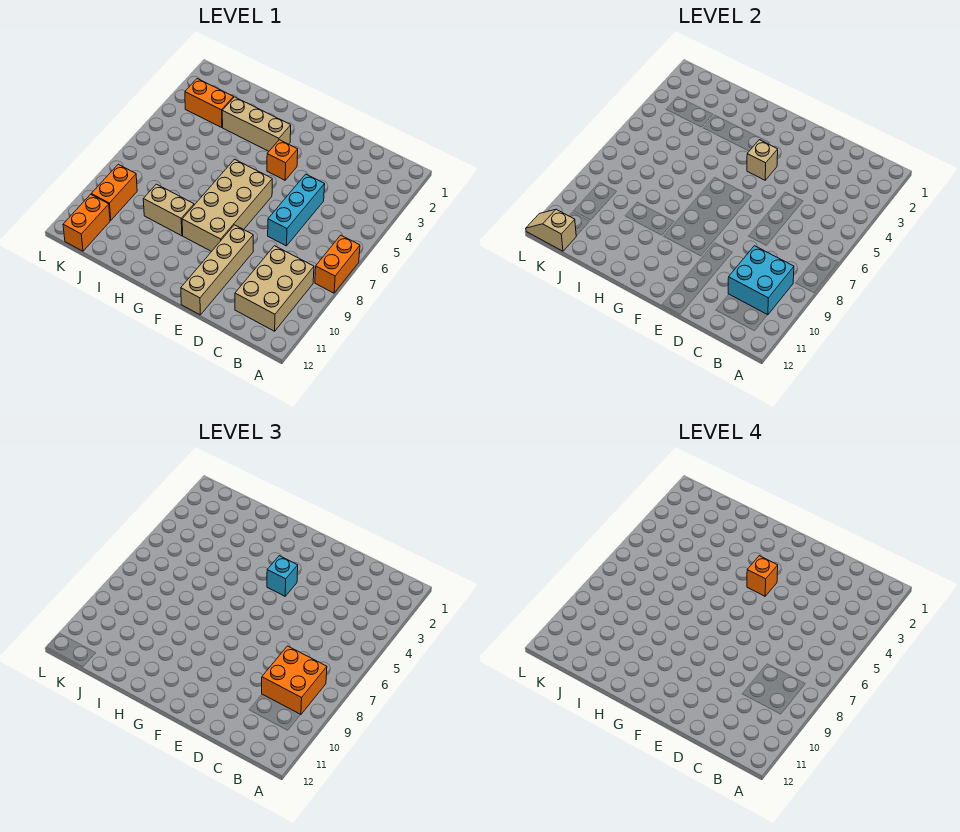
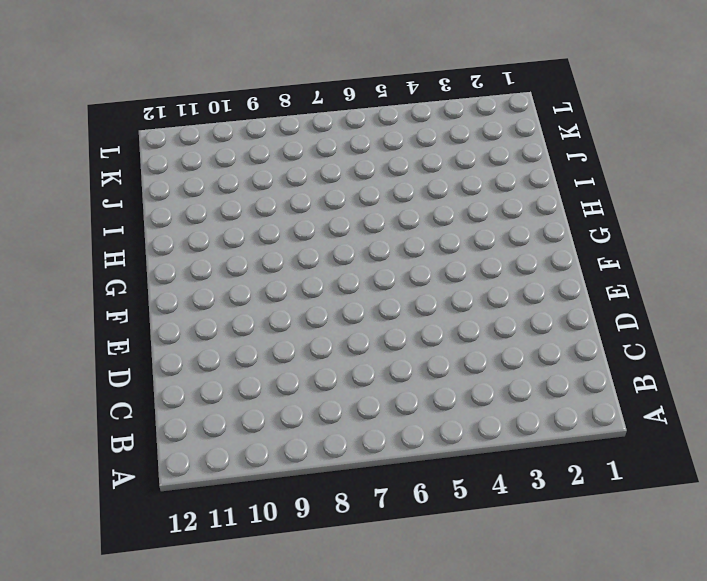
none -> orange brick A7:A8 level 1
none -> tan brick B9:C11 level 1
none -> cyan brick D5:D7 level 1

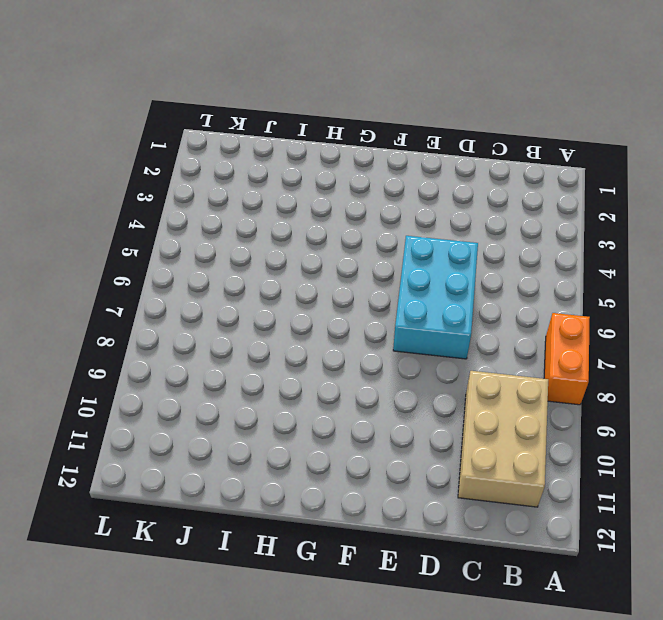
cyan brick D5:E7 level 1 -> cyan brick D5:D7 level 1
none -> tan brick E9:E12 level 1
none -> orange brick F4 level 1
none -> tan brick F6:G9 level 1

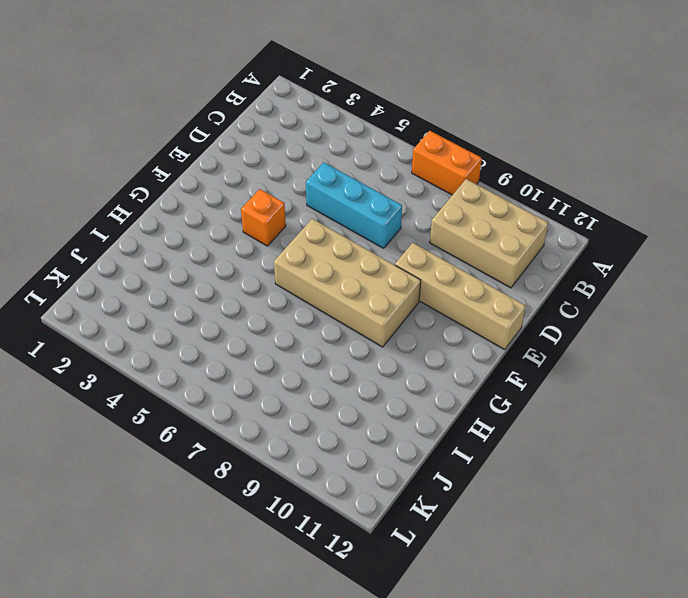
none -> tan brick G3:I3 level 1
none -> tan brick H9:I9 level 1
none -> orange brick J3:K3 level 1

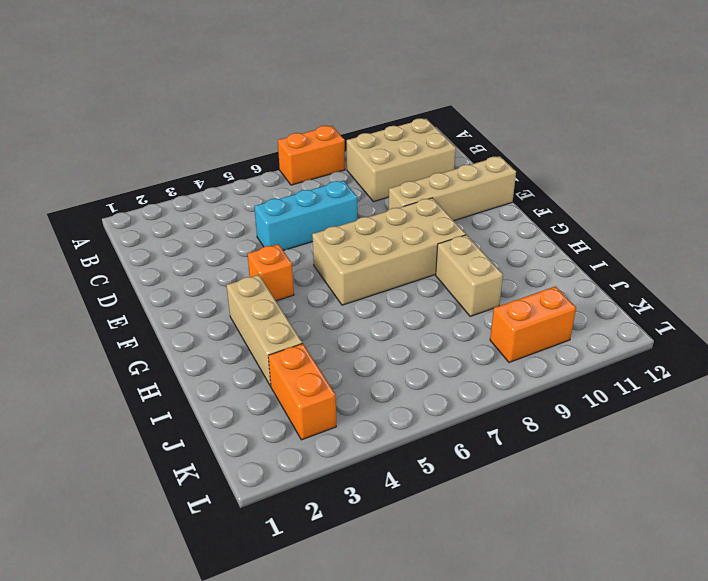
none -> orange brick K11:K12 level 1
none -> cyan brick B9:C10 level 2
none -> tan brick F4 level 2

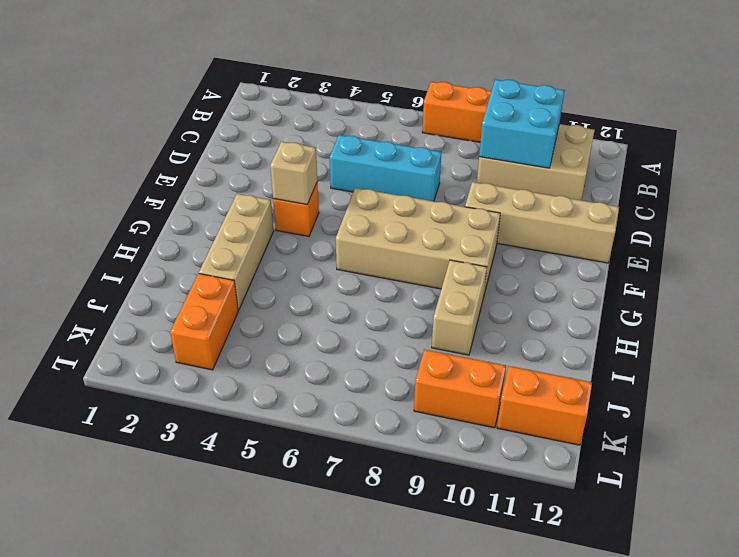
none -> tan slope K12:L12 level 2 top K
none -> orange brick B8:C9 level 3
none -> cyan brick F4 level 3

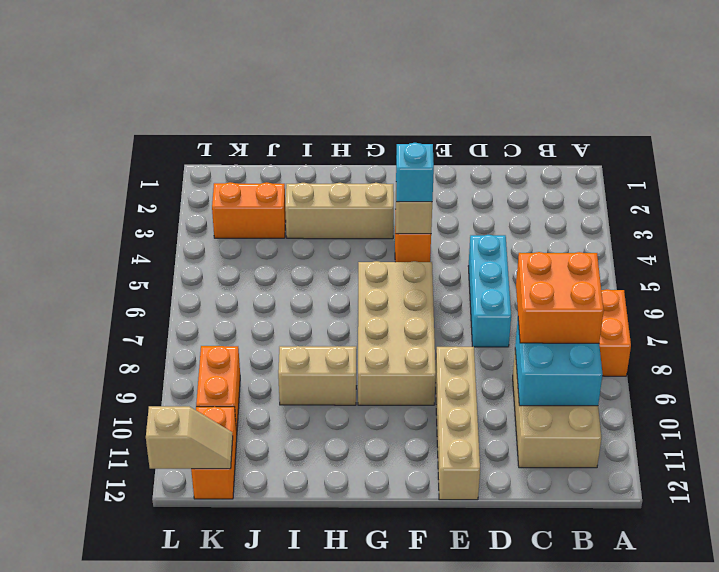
tan slope K12:L12 level 2 top L -> tan slope K12:L12 level 2 top K
none -> orange brick F4 level 4

